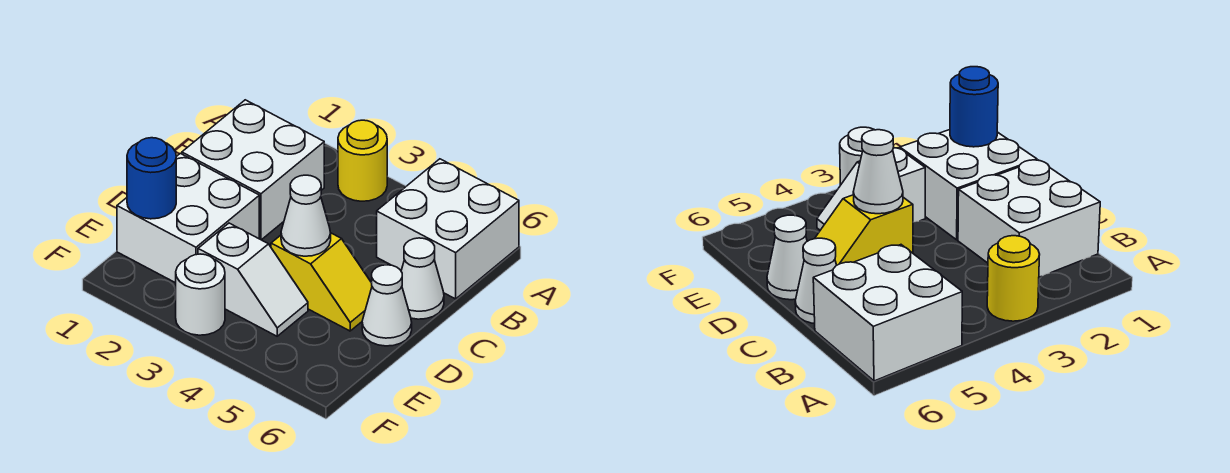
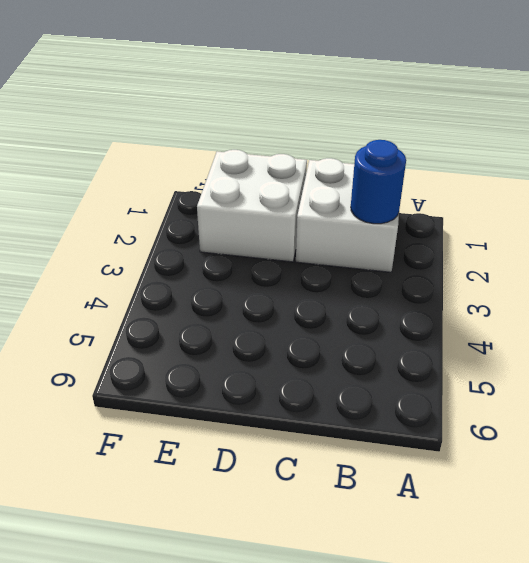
blue round brick B2 level 2 -> blue round brick E1 level 2
none -> yellow round brick A3 level 1
none -> white brick A5:B6 level 1

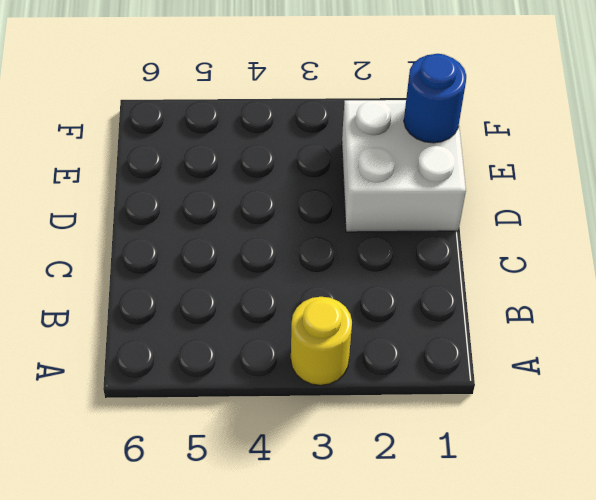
none -> white brick A5:B6 level 1
none -> white brick B1:C2 level 1

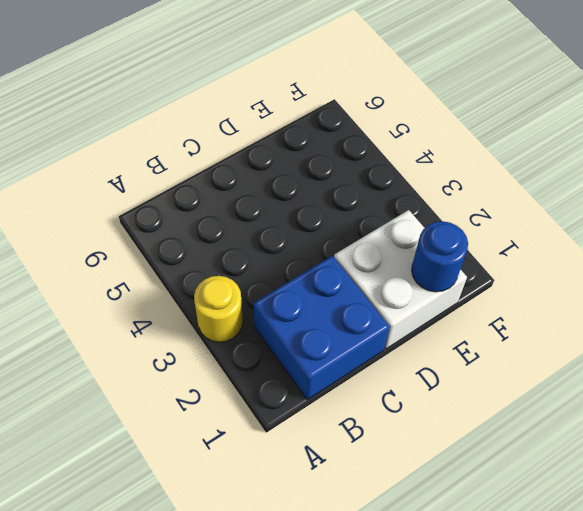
blue brick B1:C2 level 1 -> white brick B1:C2 level 1
none -> white brick A5:B6 level 1
none -> white cone C6 level 1

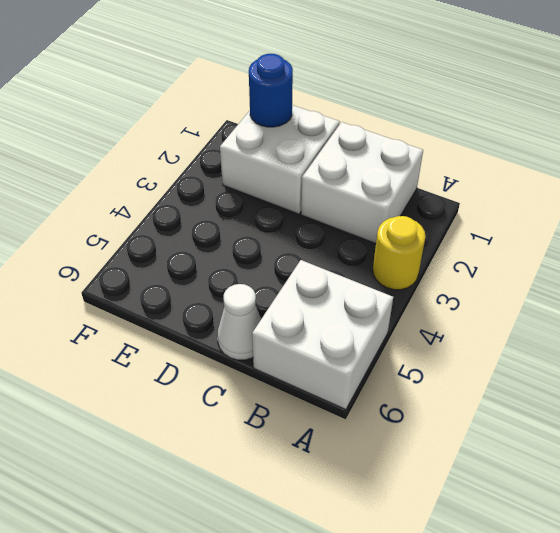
none -> yellow slope D4:D5 level 1 top 4
none -> white cone D6 level 1

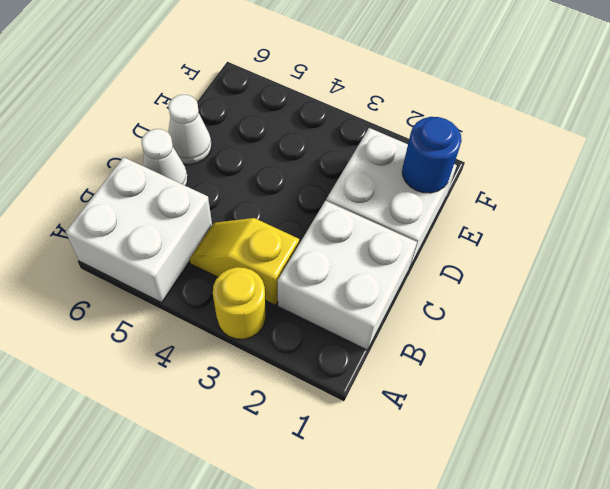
yellow slope B3:B4 level 1 top 3 -> yellow slope D4:D5 level 1 top 4
none -> white slope E3:E4 level 1 top 3
none -> white round brick F3 level 1

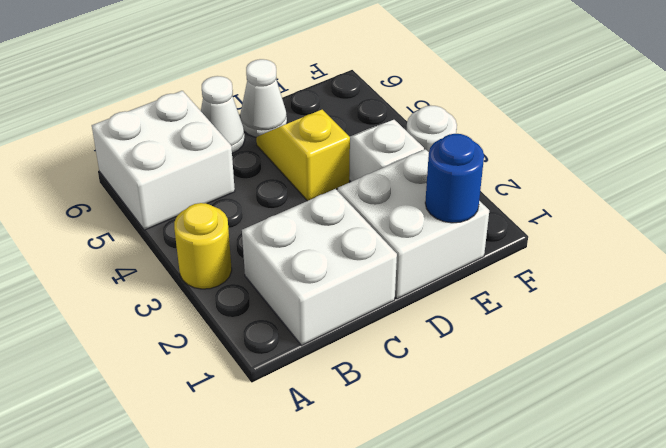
none -> white cone D4 level 2

